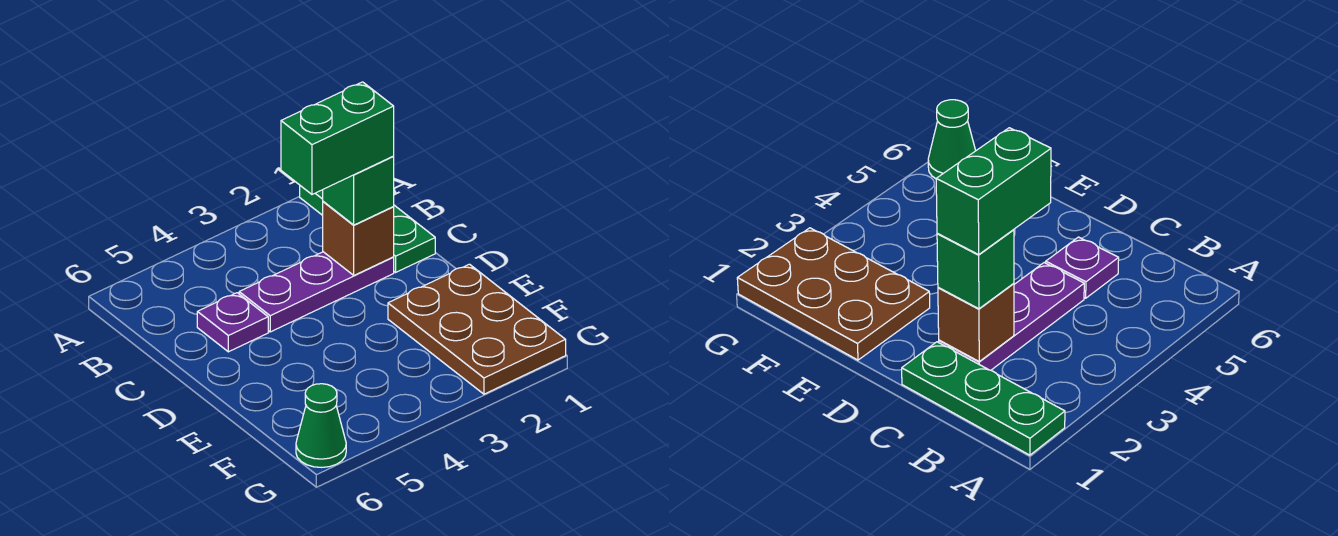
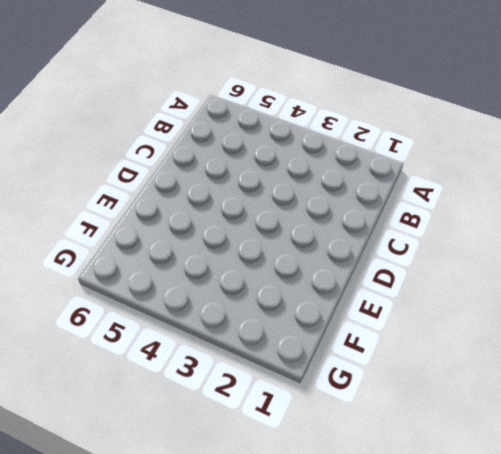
none -> green plate A1:C1 level 1
none -> purple plate C2:C4 level 1

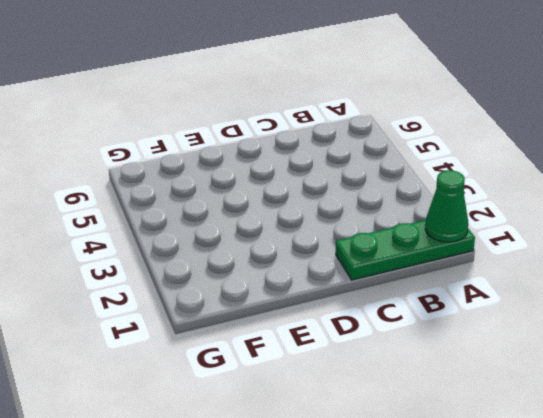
green cone A1 level 2 -> green cone G6 level 1
none -> purple plate C2:C4 level 1
none -> purple plate C5 level 1

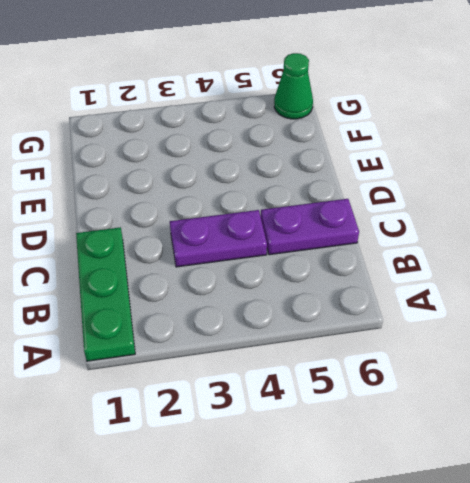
purple plate C3:C4 level 1 -> purple plate C2:C4 level 1
purple plate C5:C6 level 1 -> purple plate C5 level 1
none -> brown plate E1:G2 level 1
none -> brown brick C2 level 2

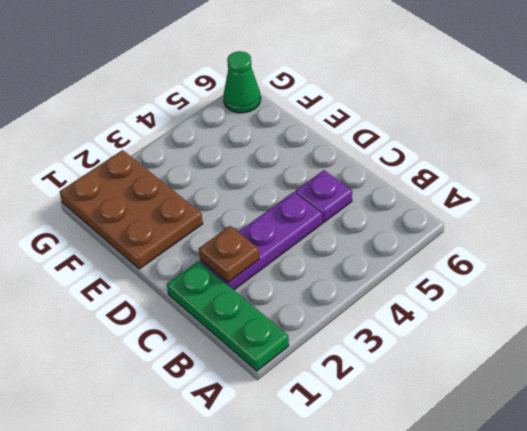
brown plate C2 level 2 -> brown brick C2 level 2
none -> green brick C2 level 3
none -> green brick C2:C3 level 4

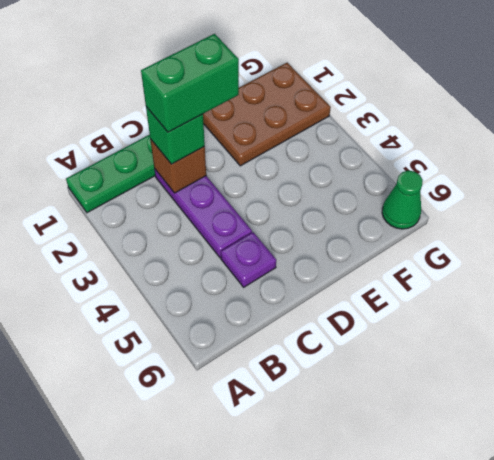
green brick C2:D2 level 4 -> green brick C2:C3 level 4

